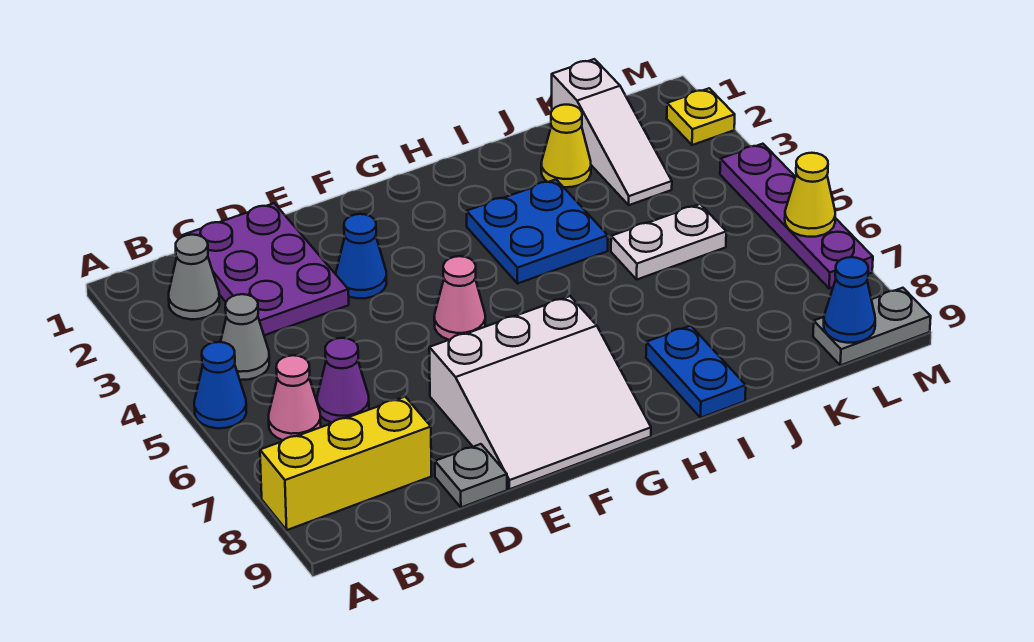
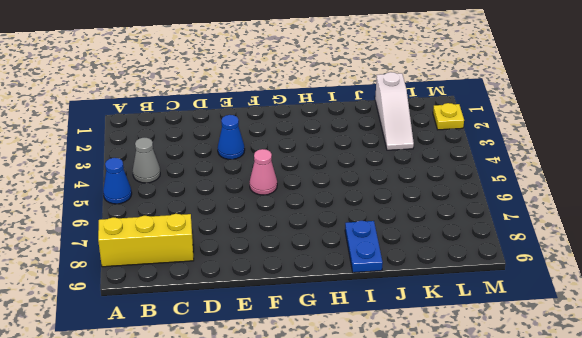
none -> grey cone B2 level 1
none -> pink cone B6 level 1
none -> purple plate C1:D3 level 1

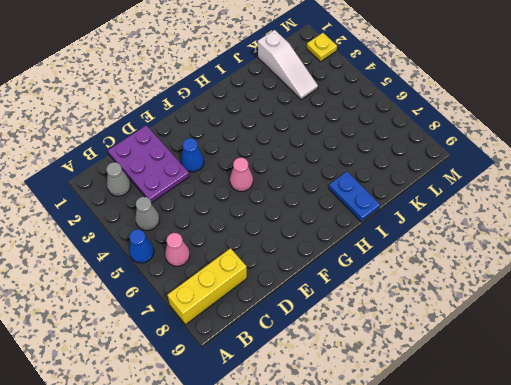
none -> purple cone C6 level 1
none -> grey plate D9 level 1
none -> white slope E7:G9 level 1 top 7

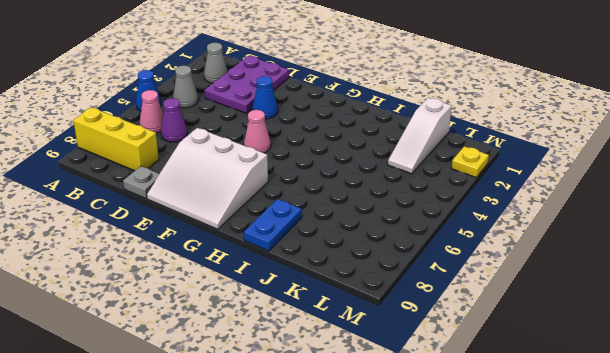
none -> blue plate H3:I4 level 1
none -> yellow cone J2 level 1
none -> white plate J5:K5 level 1

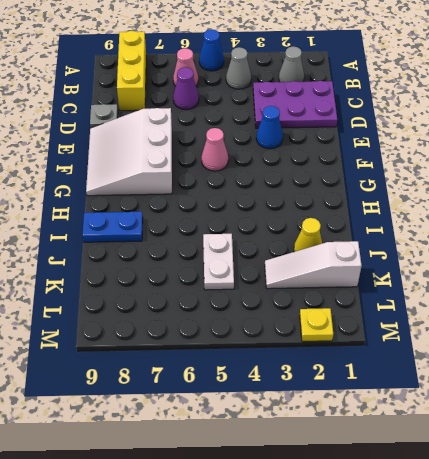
none -> blue plate H3:I4 level 1
none -> grey plate L9:M9 level 1
none -> purple plate M4:M7 level 1

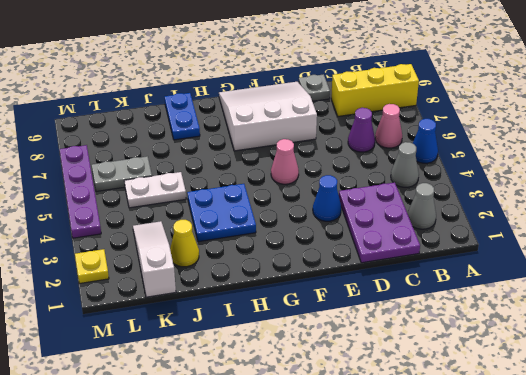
grey plate K6:L6 level 1 -> grey plate L9:M9 level 1
none -> blue cone L9 level 2
none -> yellow cone M6 level 2

